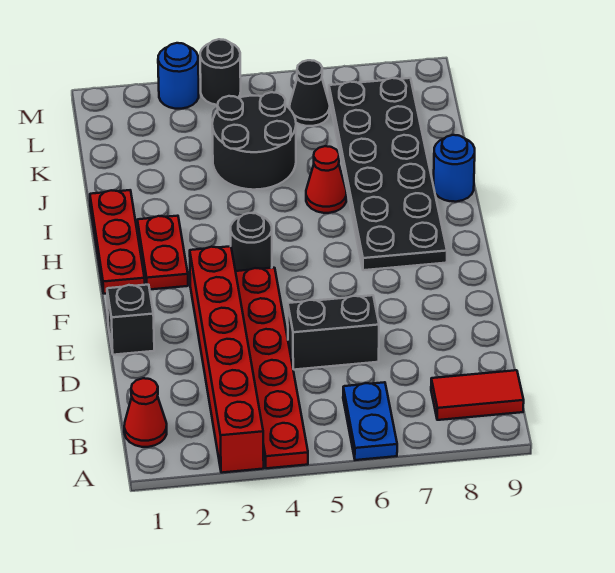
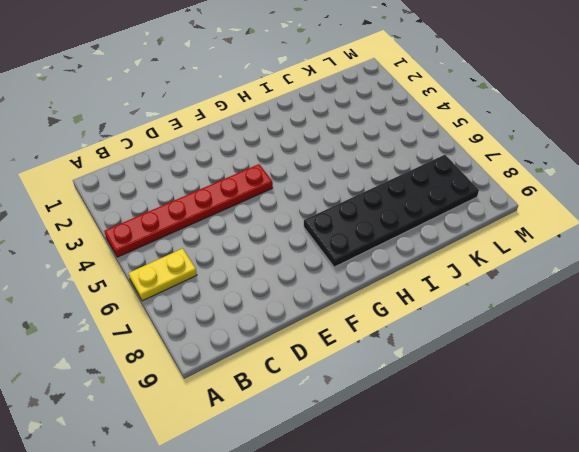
yellow plate A6:B6 level 1 -> blue plate A6:B6 level 1
none -> red brick A3:F3 level 1
none -> red cone B1 level 1
none -> red tile B8:B9 level 1

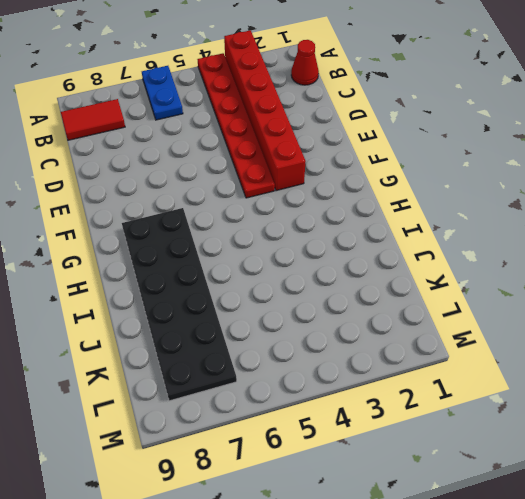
none -> black brick D5:D6 level 1
none -> black brick E1 level 1
none -> red plate G1:I1 level 1

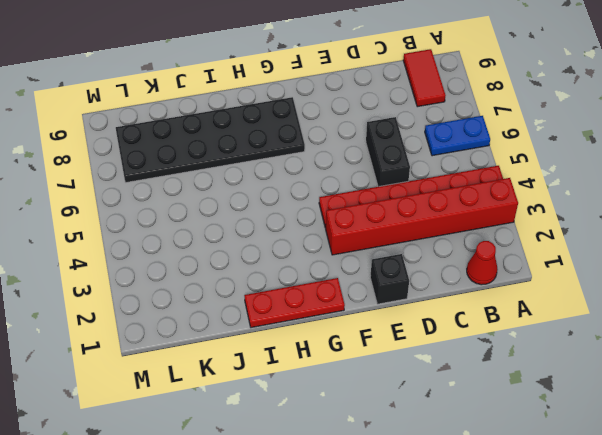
none -> red plate G2:H2 level 1
none -> black round brick G4 level 1
none -> red cone I6 level 1

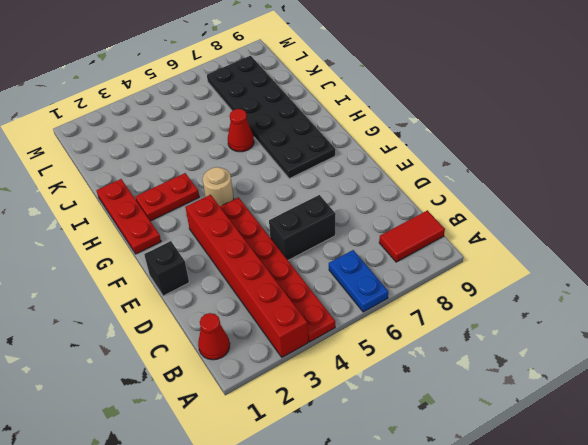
tan round brick G4 level 1 -> black round brick G4 level 1
red plate H2:H3 level 1 -> red plate G2:H2 level 1
none -> blue round brick I9 level 1
none -> black round brick J4:K5 level 1
none -> black cone L6 level 1

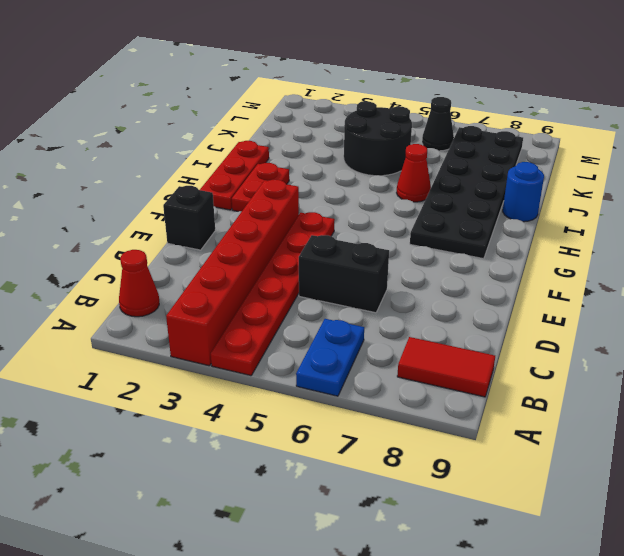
none -> black round brick G4 level 1
none -> blue round brick M3 level 1
none -> black round brick M4 level 1

